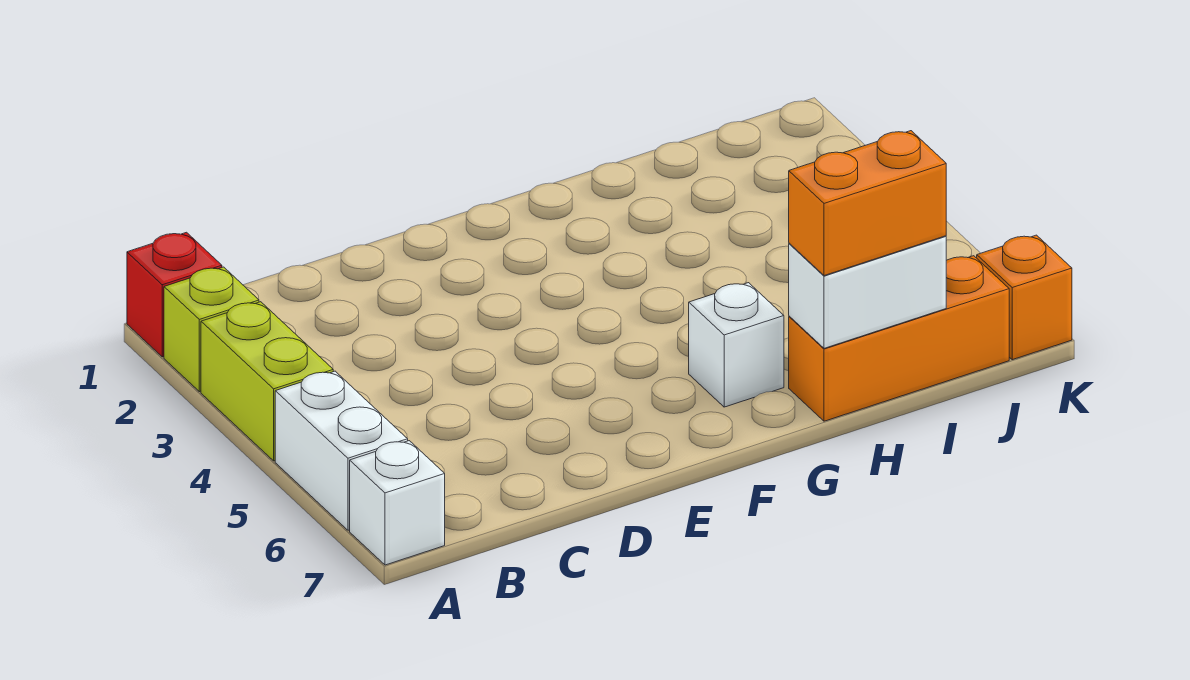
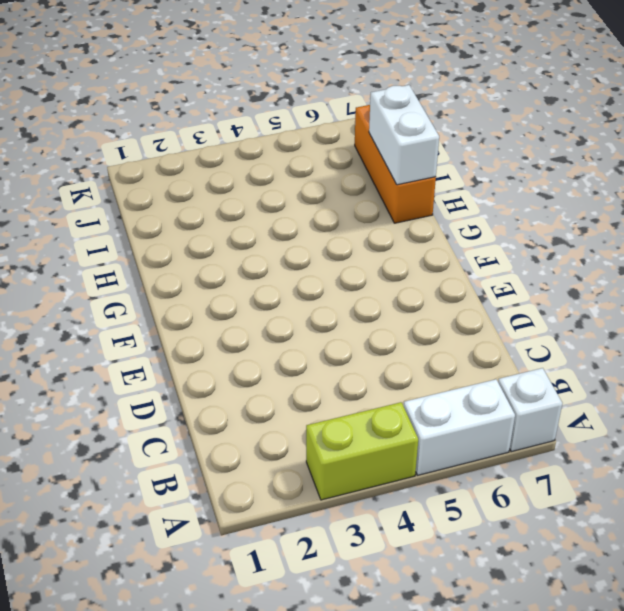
none -> red brick A1 level 1
none -> lime brick A2 level 1

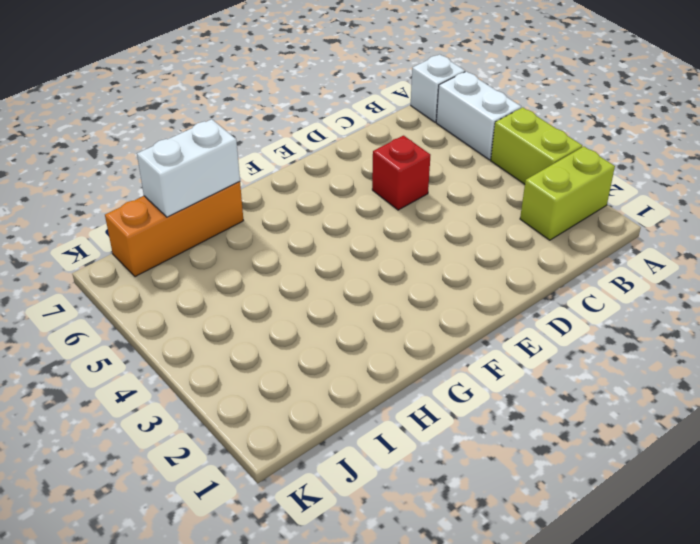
lime brick A2:B2 level 1 -> lime brick A2 level 1
red brick D5 level 1 -> red brick A1 level 1
none -> white brick G6 level 1
none -> orange brick K7 level 1

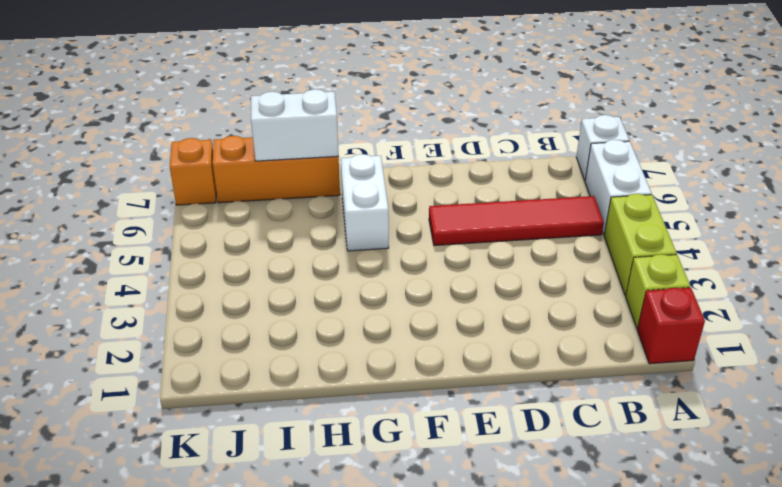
red tile B5:E5 level 1 -> none
white brick G5:G6 level 1 -> white brick G6 level 1
none -> orange brick H7:I7 level 3

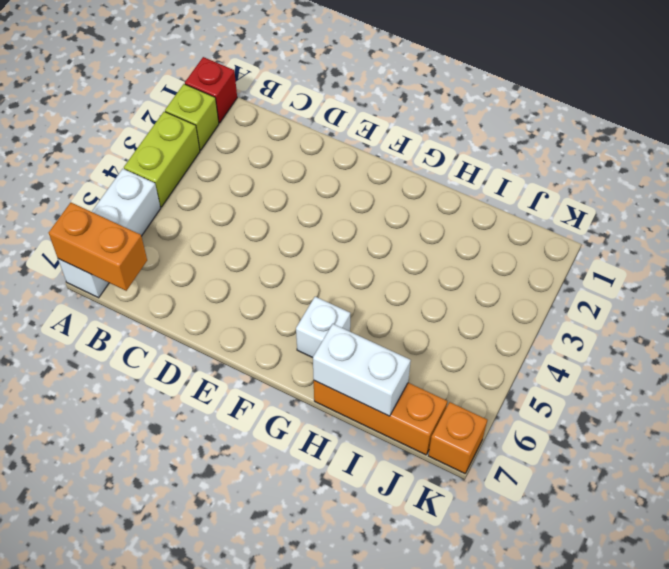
orange brick A7:B7 level 2 -> orange brick H7:I7 level 3

